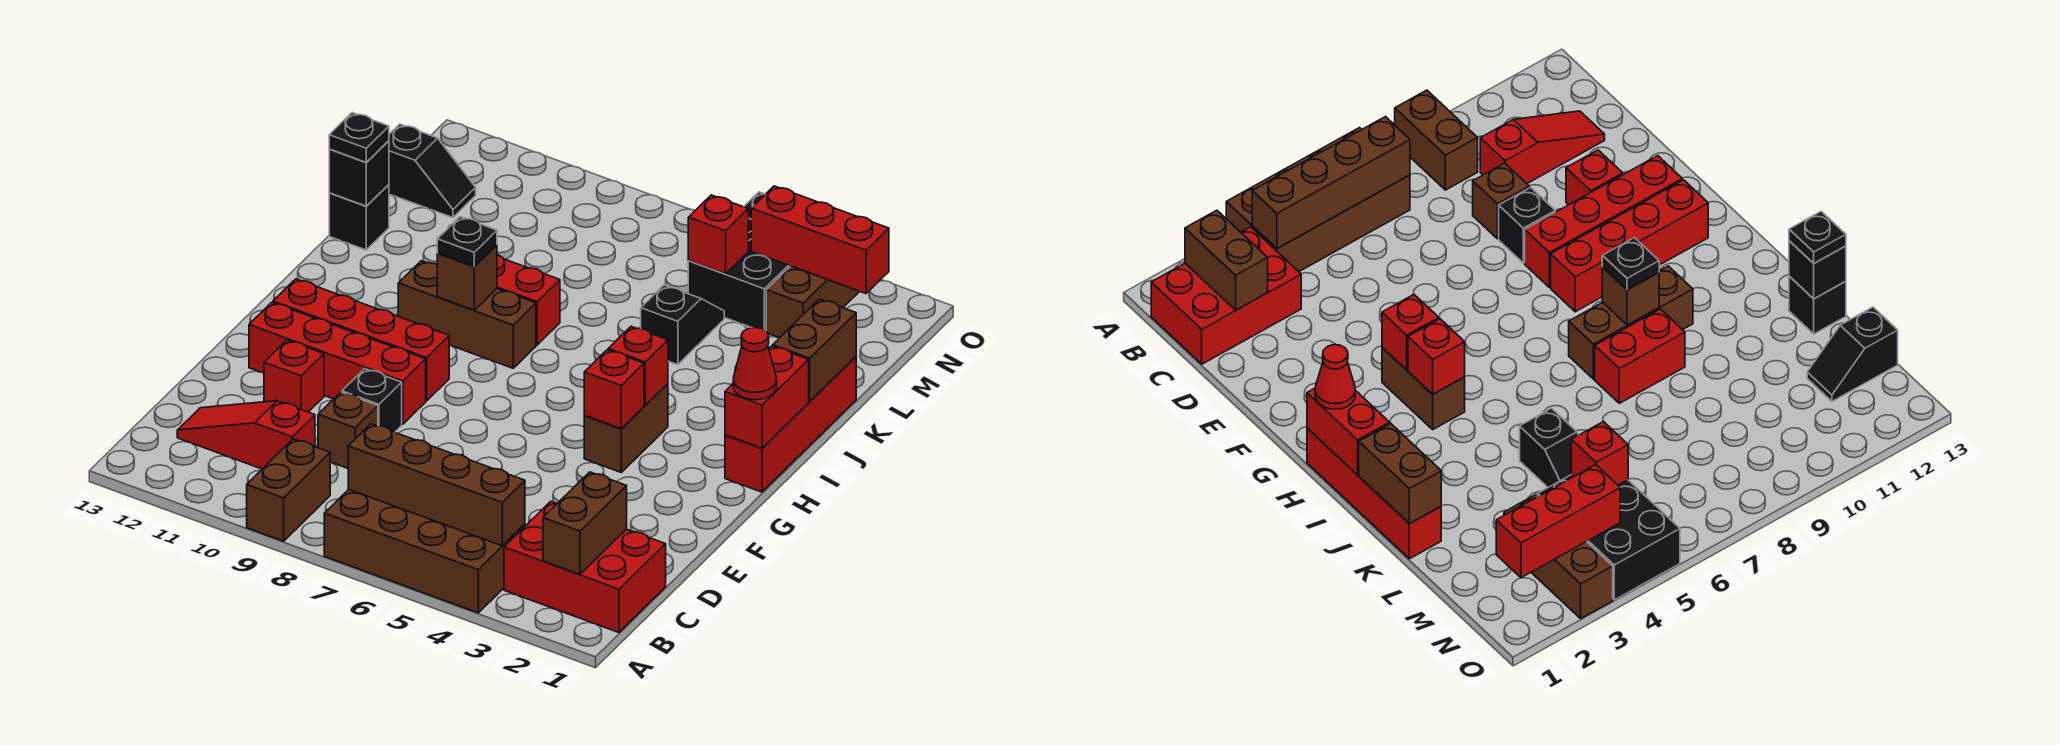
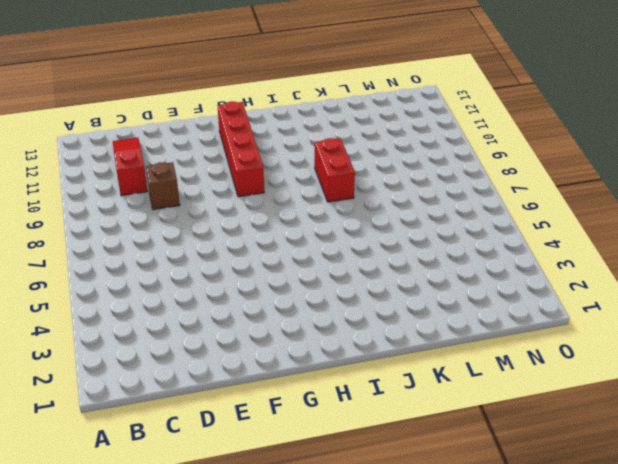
none -> brown brick A4:B7 level 1
none -> brown brick A9:B9 level 1
none -> red brick B1:C3 level 1
none -> black brick E9 level 1

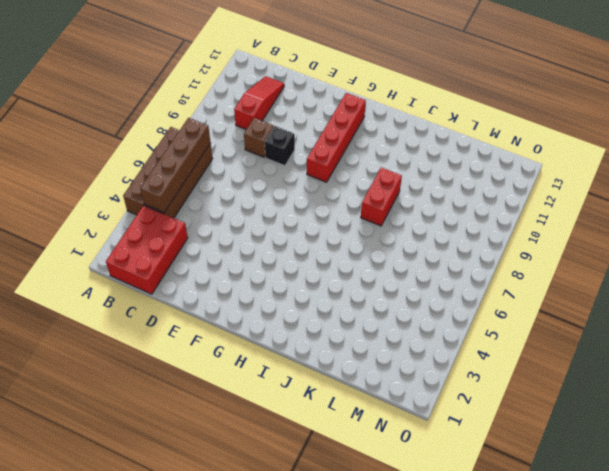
none -> brown brick A9:B9 level 1
none -> red brick E11 level 1
none -> red brick F9:F12 level 1
none -> brown brick G4:H4 level 1

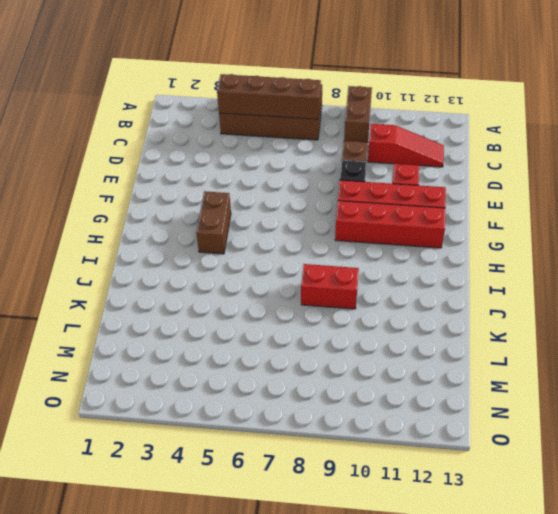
none -> red brick B1:C3 level 1
none -> red brick H1:K1 level 1
none -> brown brick I8:I10 level 1
none -> black slope K5:L5 level 1 top K

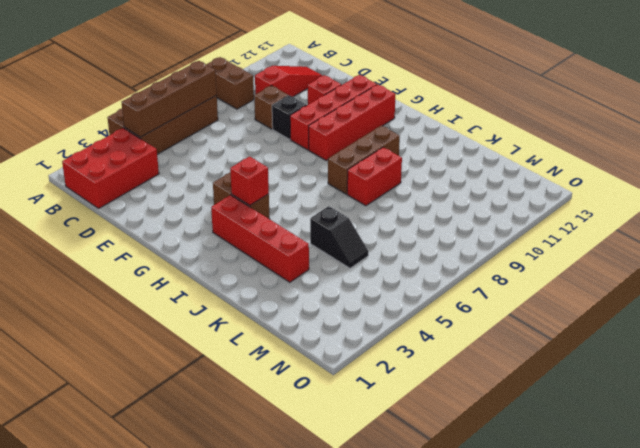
red brick H3:K3 level 1 -> red brick H1:K1 level 1
none -> black brick K13 level 1
none -> brown brick M3:O3 level 1
none -> black brick M4:O5 level 1
none -> black slope M12:M13 level 1 top 13

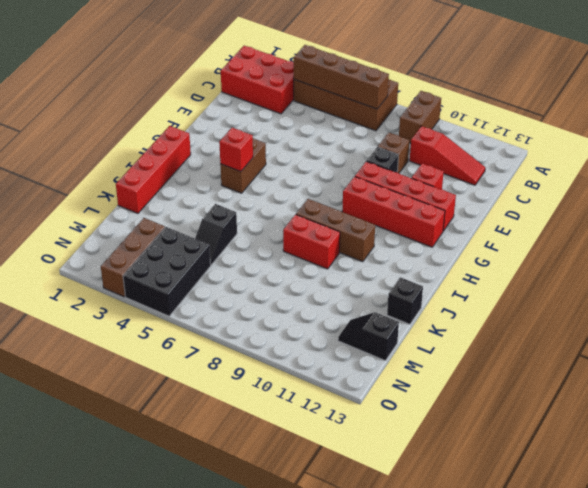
none -> brown brick B2:C2 level 2
none -> red brick G4 level 2
none -> red brick H1:I1 level 2
none -> brown brick I9 level 2

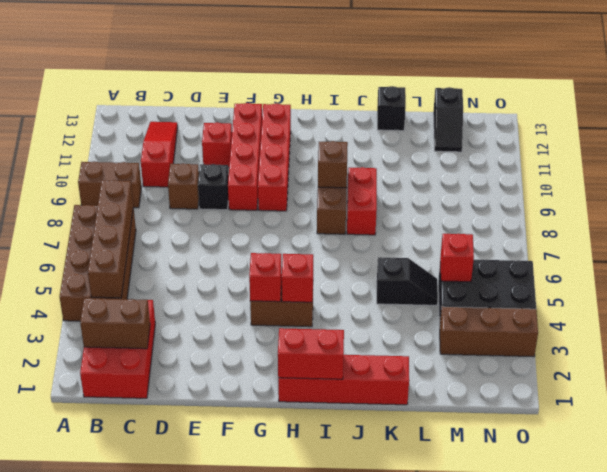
none -> brown brick J1:K1 level 2
none -> black brick K13 level 2
none -> red brick N2:N4 level 2
none -> red cone H1 level 3

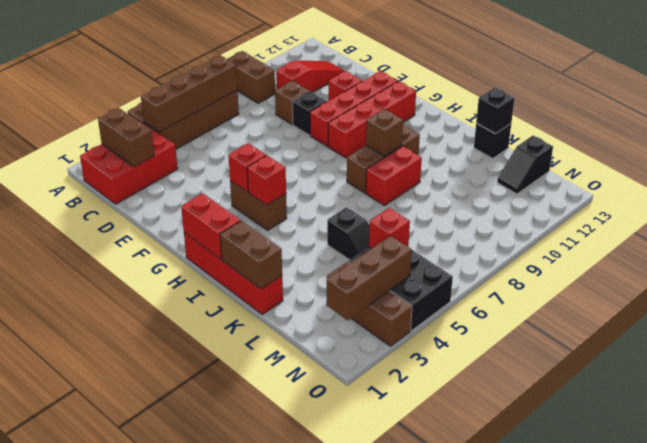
brown brick N2:N4 level 2 -> red brick N2:N4 level 2
none -> red cone H1 level 3
none -> black plate I9 level 3
none -> black plate K13 level 3

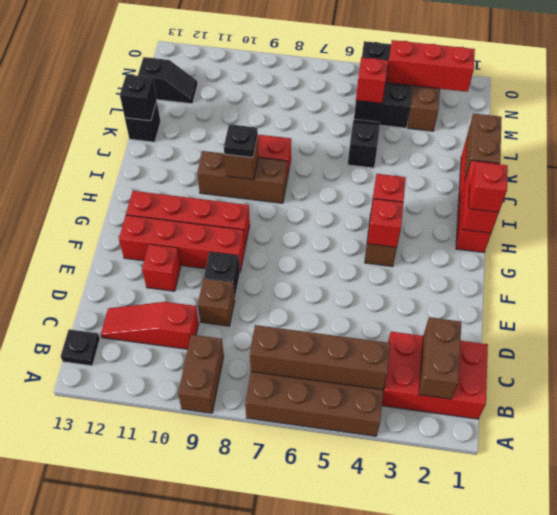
black plate B13 level 1 -> black plate K13 level 3
red brick H1 level 3 -> red cone H1 level 3

